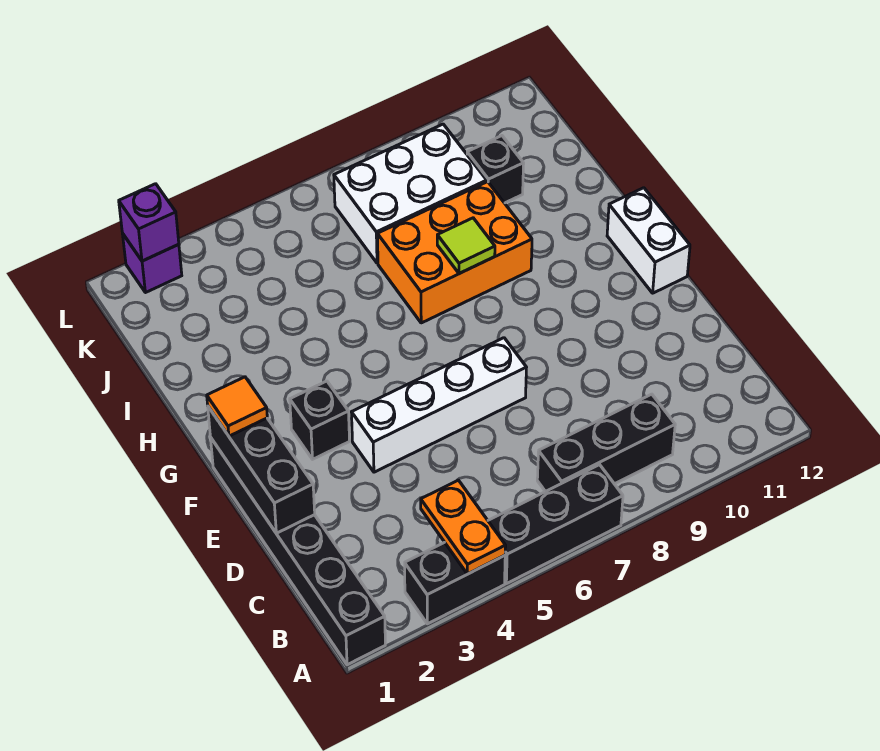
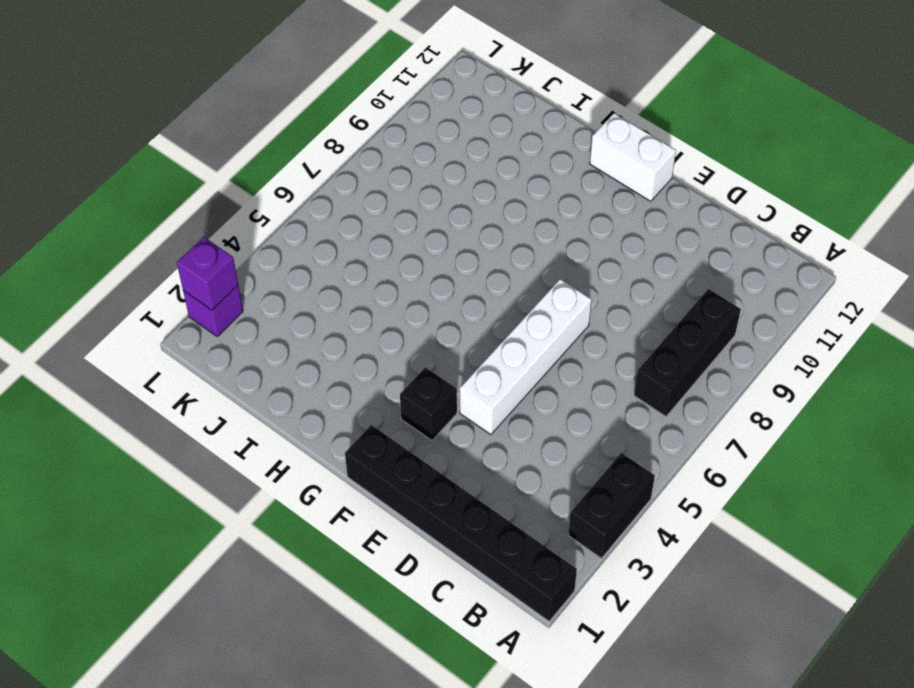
none -> black brick A5:A7 level 1
none -> orange brick H7:I9 level 1
none -> white brick J7:K9 level 1

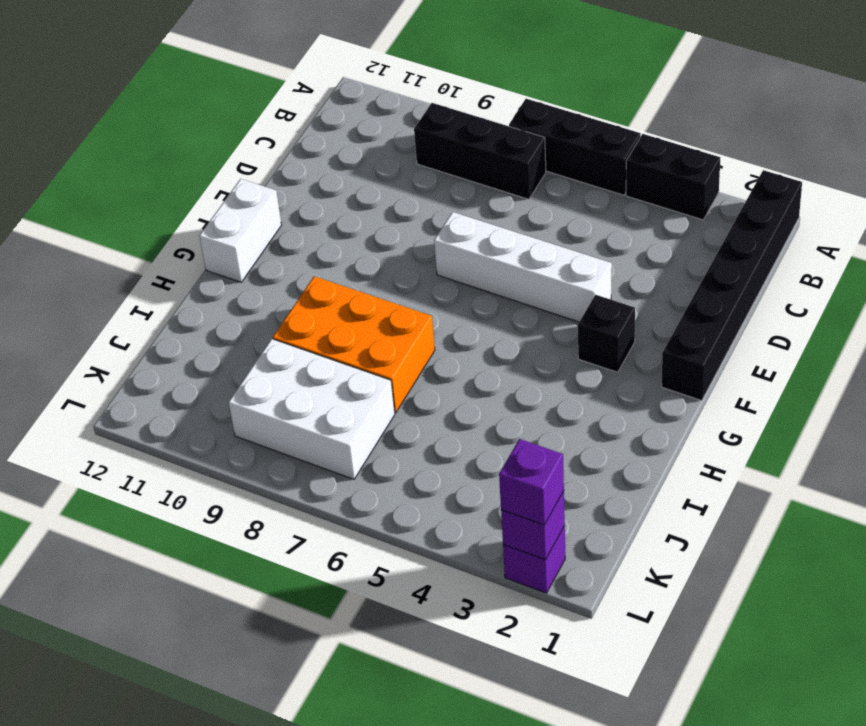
purple brick L2 level 3 -> none
none -> black brick J10 level 1
none -> orange plate A4:B4 level 2
none -> black brick D1:F1 level 2

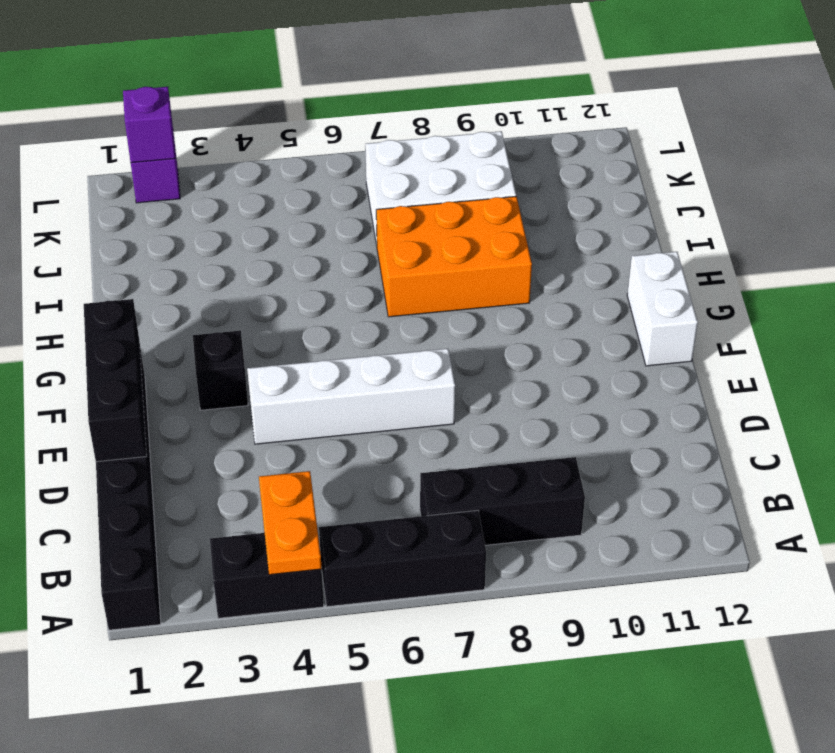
none -> black brick J10 level 1
none -> lime tile H8 level 2
none -> orange tile F1 level 3

